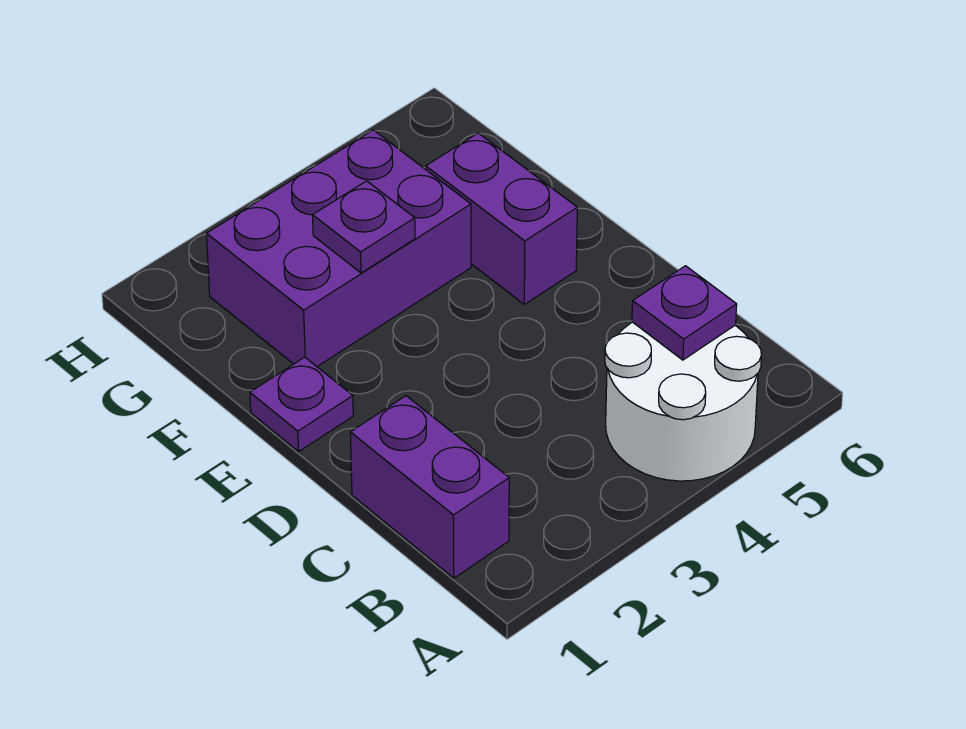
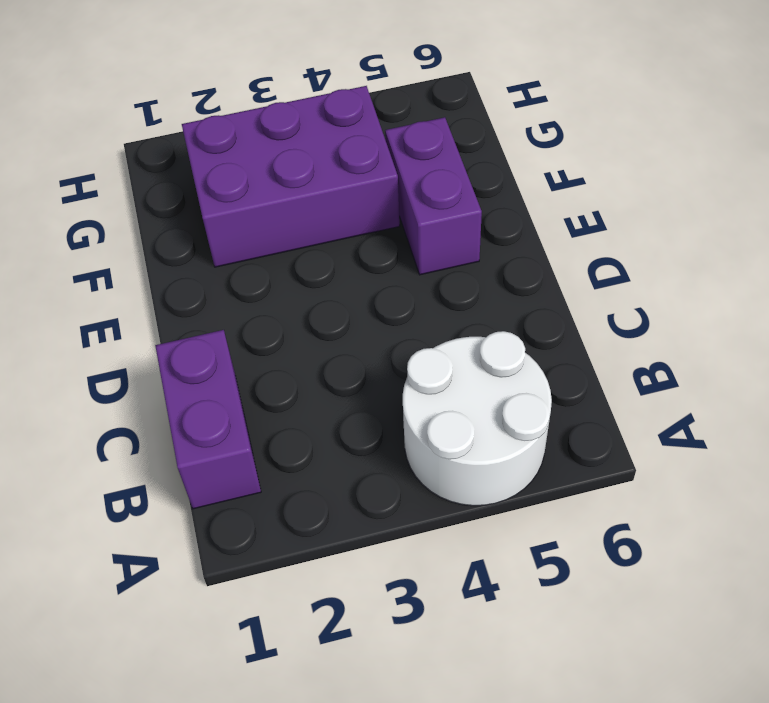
none -> purple plate E1 level 1
none -> purple plate B5 level 2

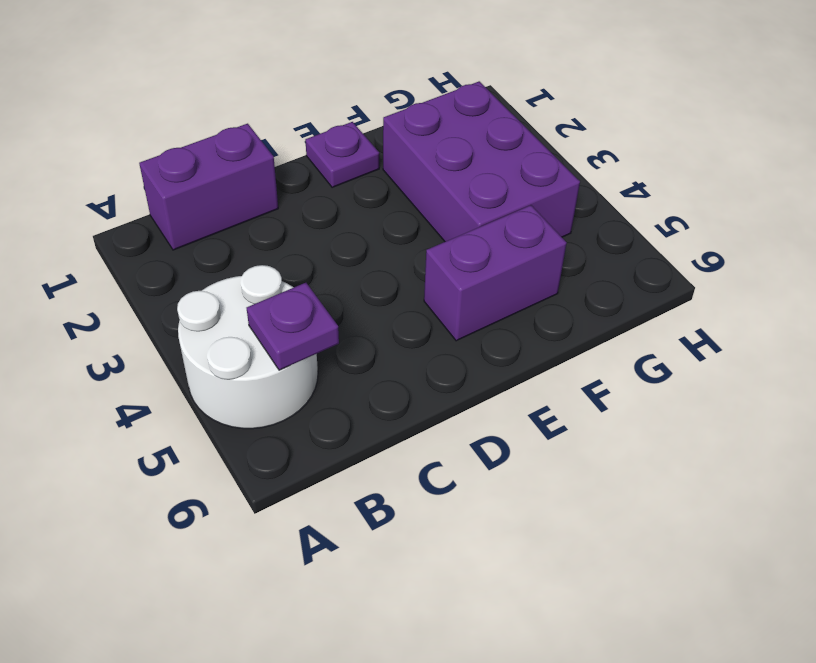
none -> purple plate F3 level 2

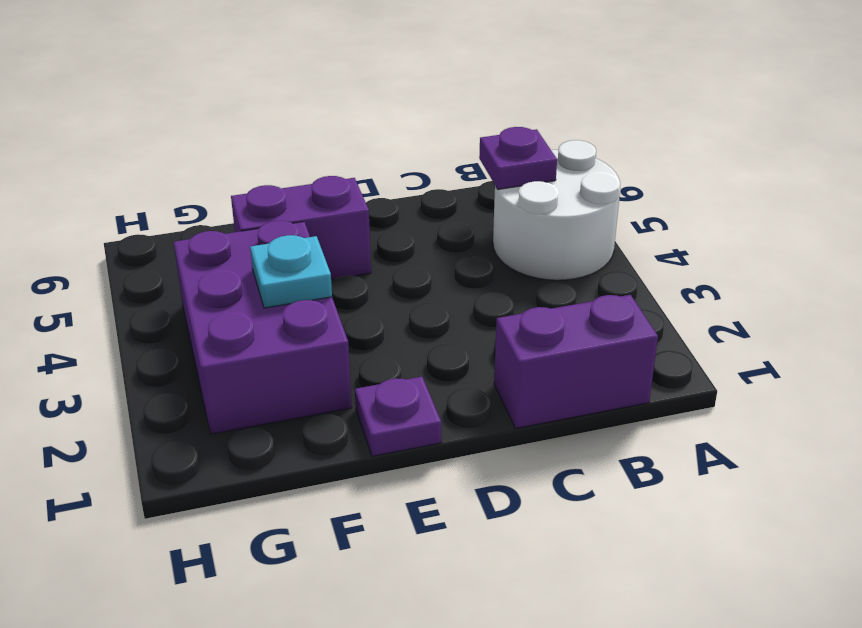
cyan plate F3 level 2 -> purple plate F3 level 2

